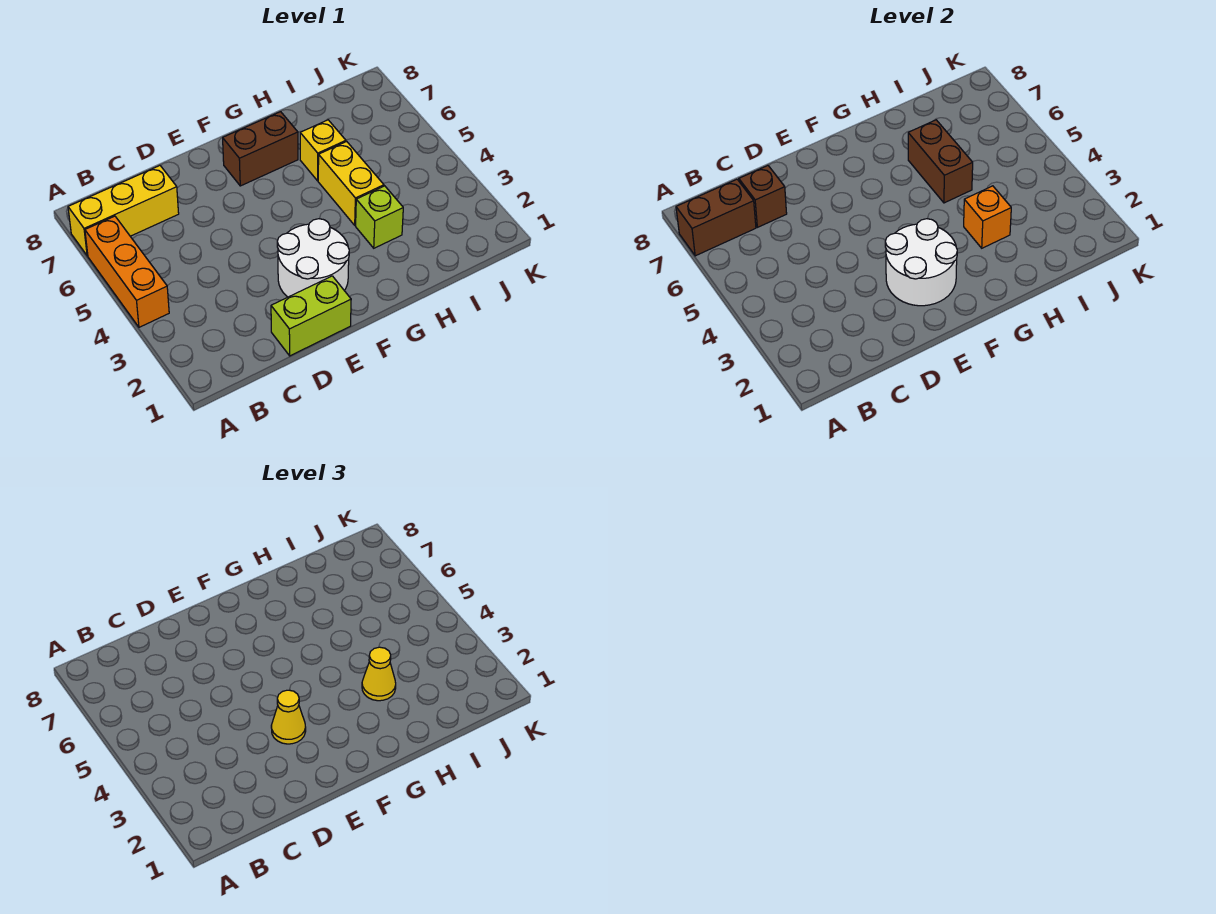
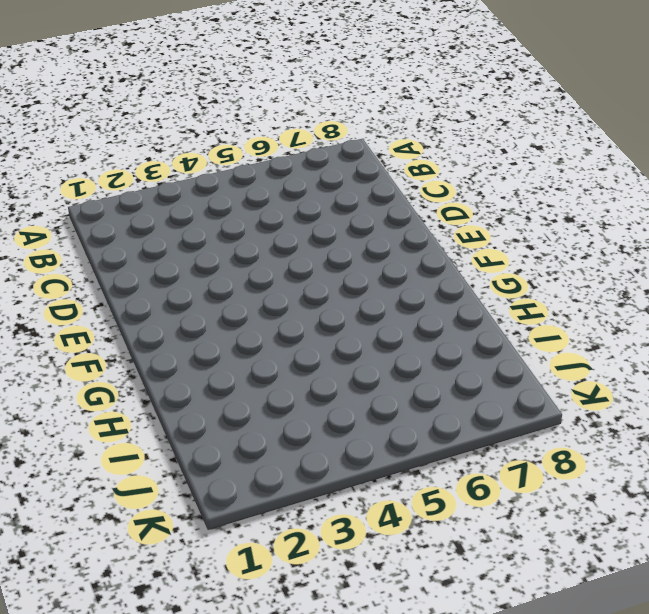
none -> orange brick A4:A6 level 1
none -> yellow brick A7:C7 level 1
none -> lime brick D1:E1 level 1

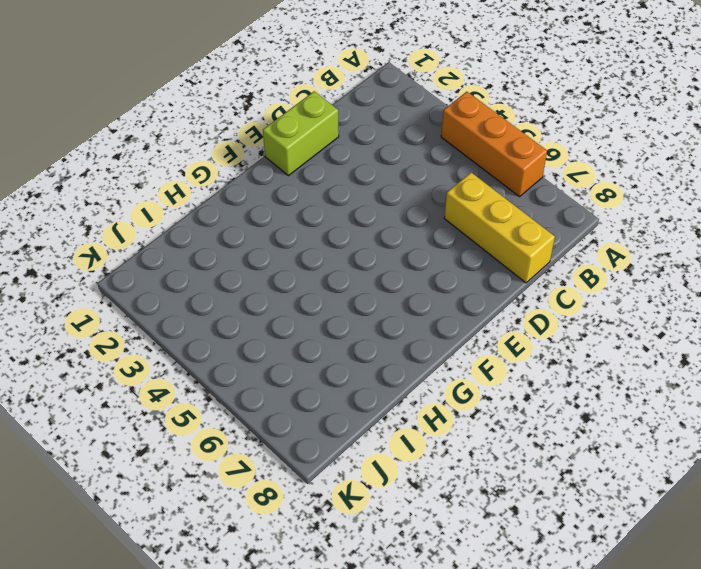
yellow brick C6:C8 level 1 -> yellow brick A7:C7 level 1
none -> white round brick E2:F3 level 1
none -> brown brick F7:G7 level 1
none -> lime brick H3 level 1

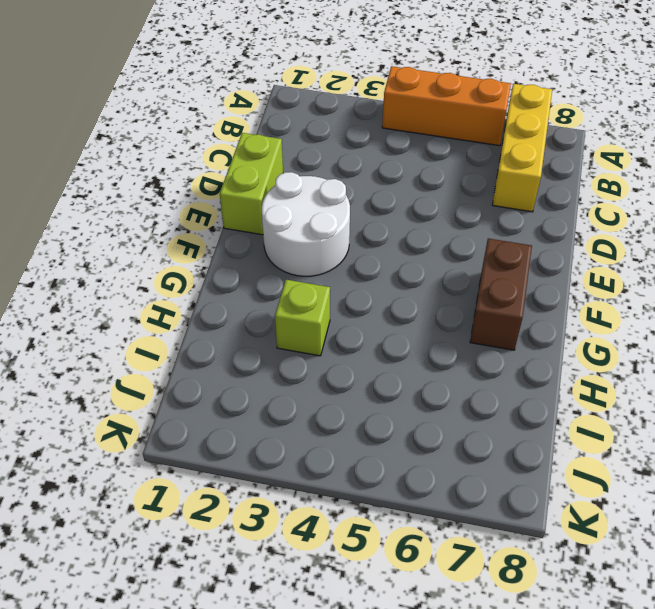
none -> yellow brick H4:H5 level 1
none -> yellow brick H6 level 1
none -> brown brick A7:B7 level 2

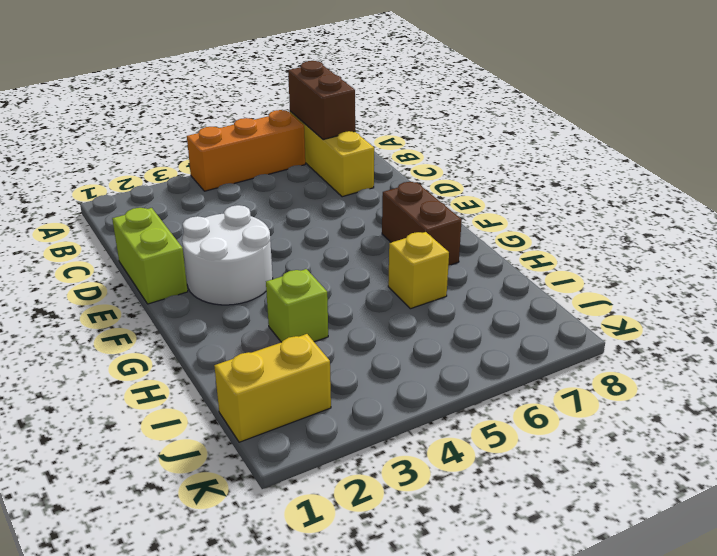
yellow brick J1:J2 level 1 -> yellow brick H4:H5 level 1
none -> brown brick C7 level 2
none -> white round brick E2:F3 level 2
none -> orange brick H3 level 2

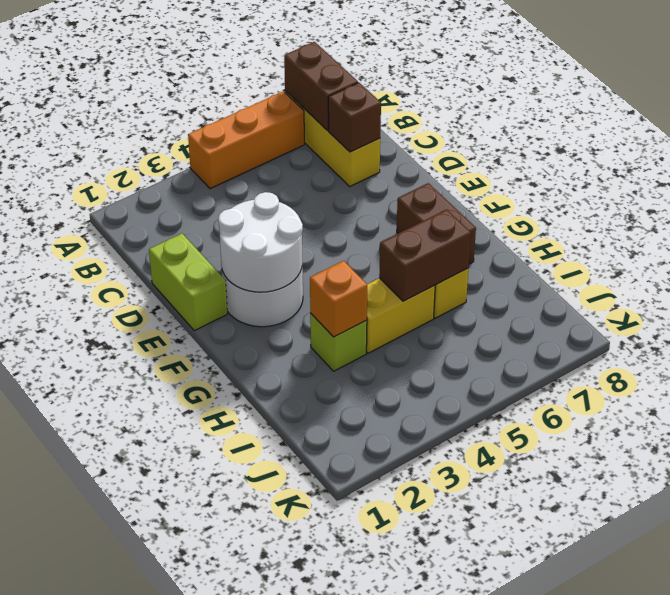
none -> yellow cone E3 level 3
none -> yellow cone H3 level 3

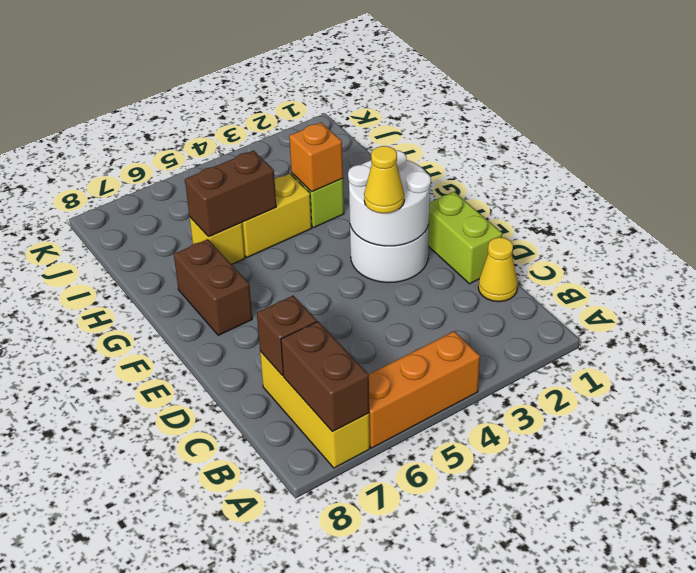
yellow cone C1 level 1 -> yellow cone H3 level 3

